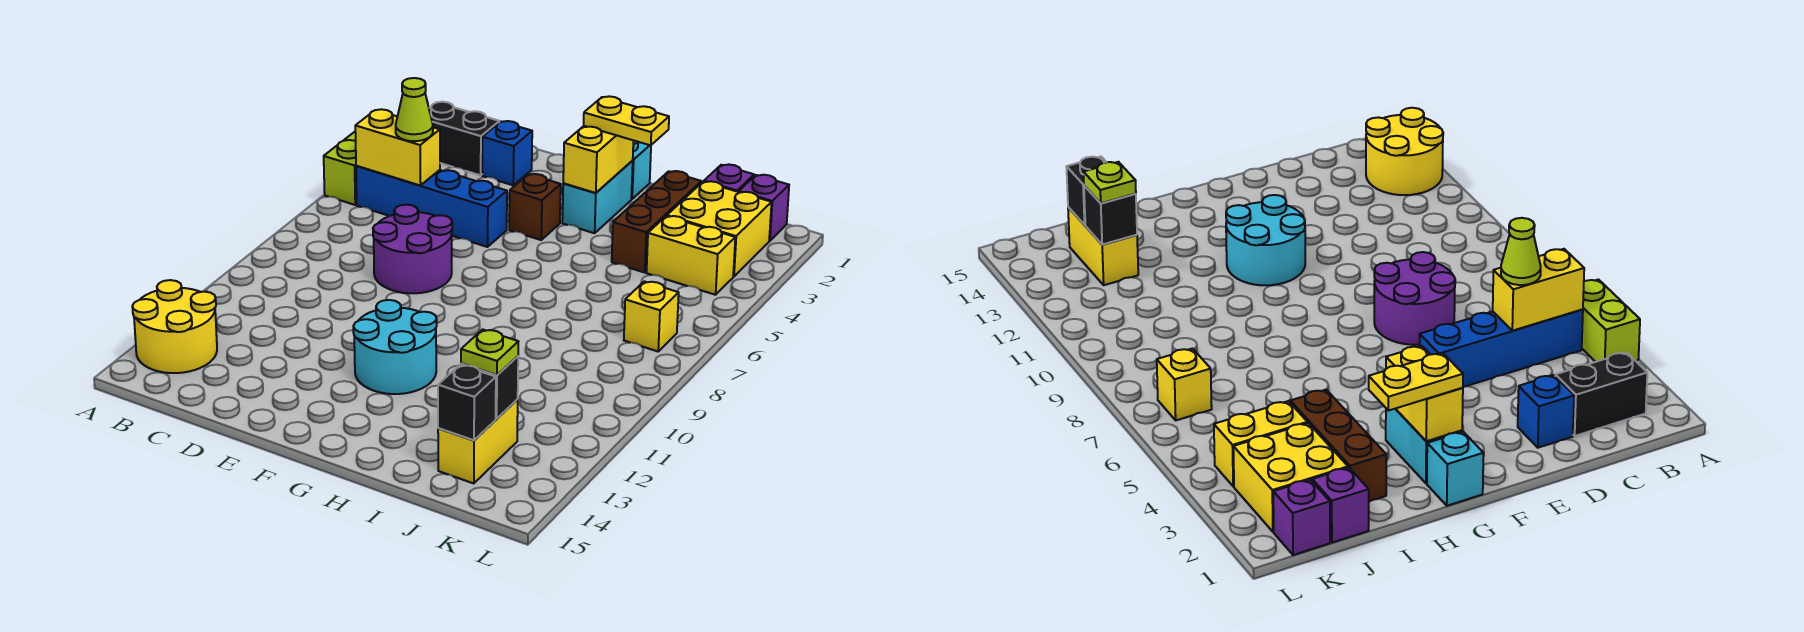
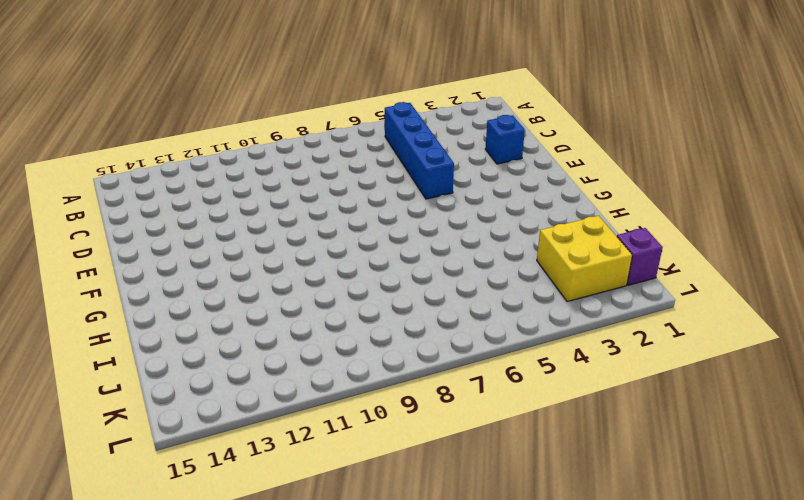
none -> lime brick A4:A5 level 1
none -> yellow round brick A13:B14 level 1
none -> black brick B2:C2 level 1

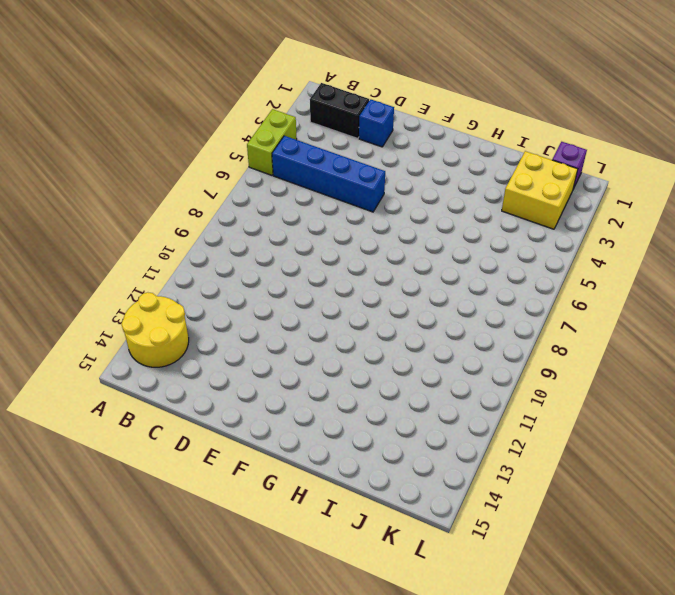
none -> purple round brick D7:E8 level 1
none -> brown brick F4 level 1
none -> cyan round brick F11:G12 level 1

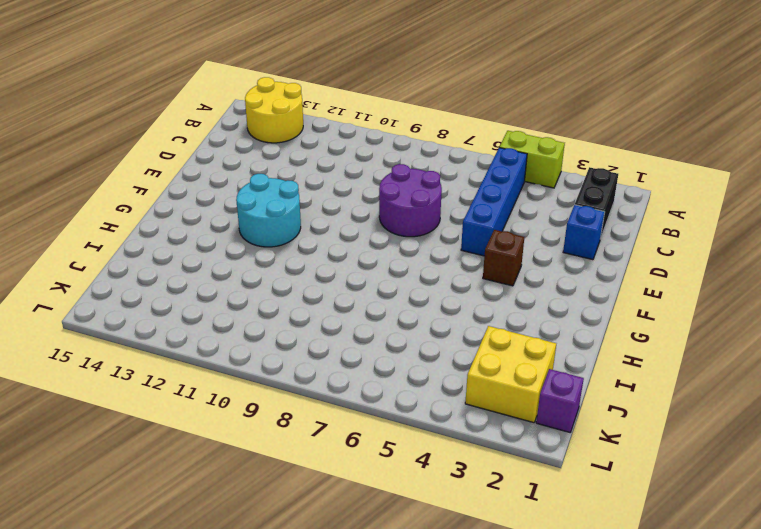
none -> cyan brick G1 level 1
none -> cyan brick G2:G3 level 1
none -> brown brick I2:I4 level 1

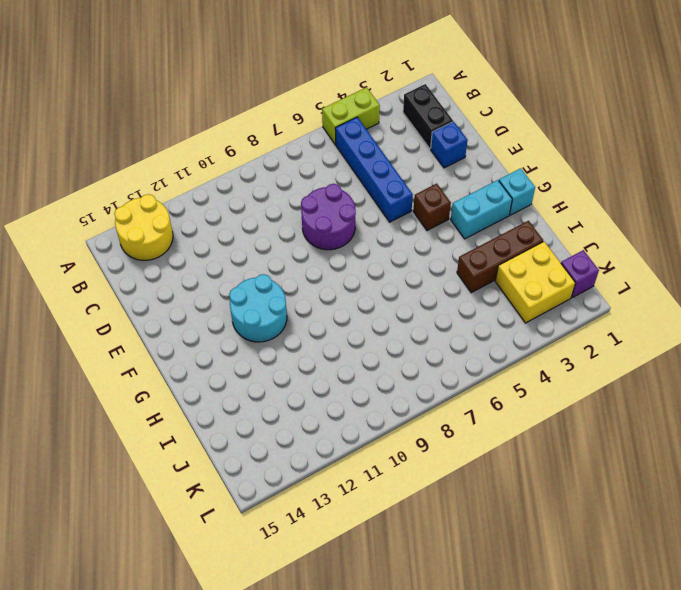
none -> purple brick J1 level 1
none -> yellow brick J4:K4 level 1
none -> yellow brick J13:J14 level 1

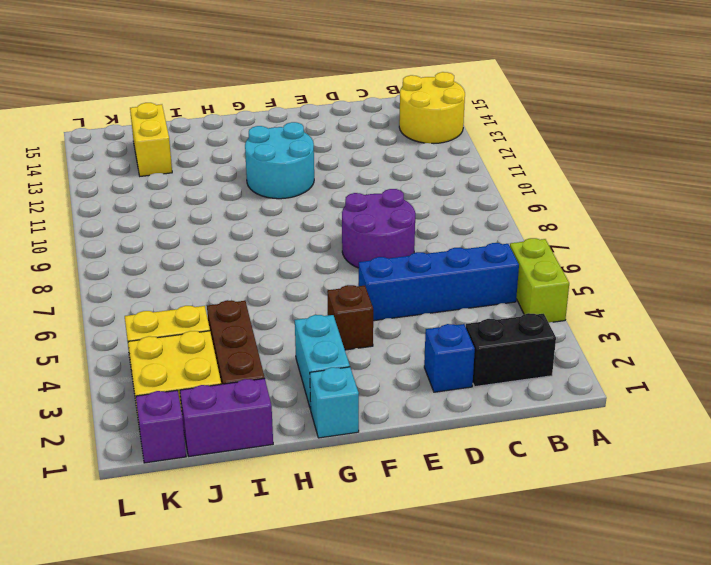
purple brick I1:J1 level 1 -> purple brick J1 level 1
none -> yellow brick K7 level 1
none -> yellow brick B5:C5 level 2
none -> yellow brick G2:G3 level 2

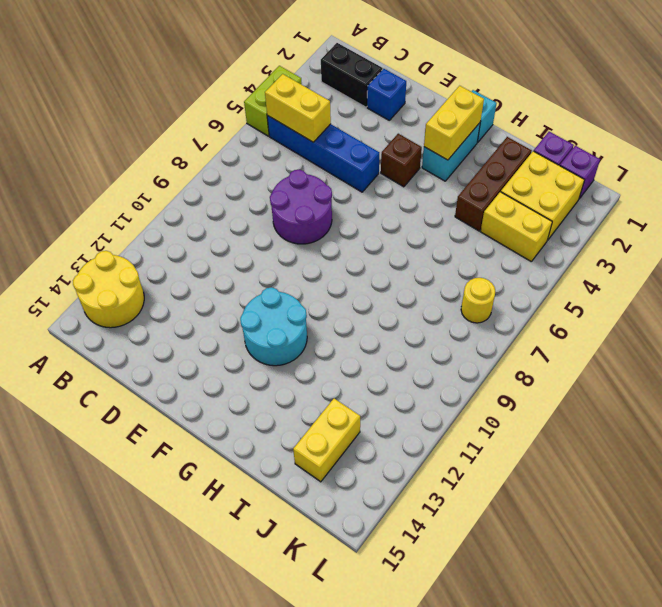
yellow round brick K7 level 1 -> yellow brick K7 level 1
none -> black brick J13 level 2
none -> black brick J14 level 2
none -> lime cone C5 level 3

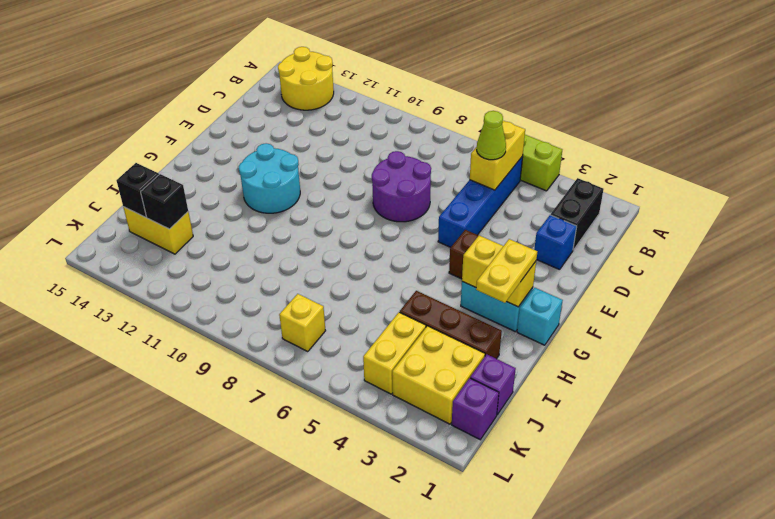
none -> lime plate J13 level 3

